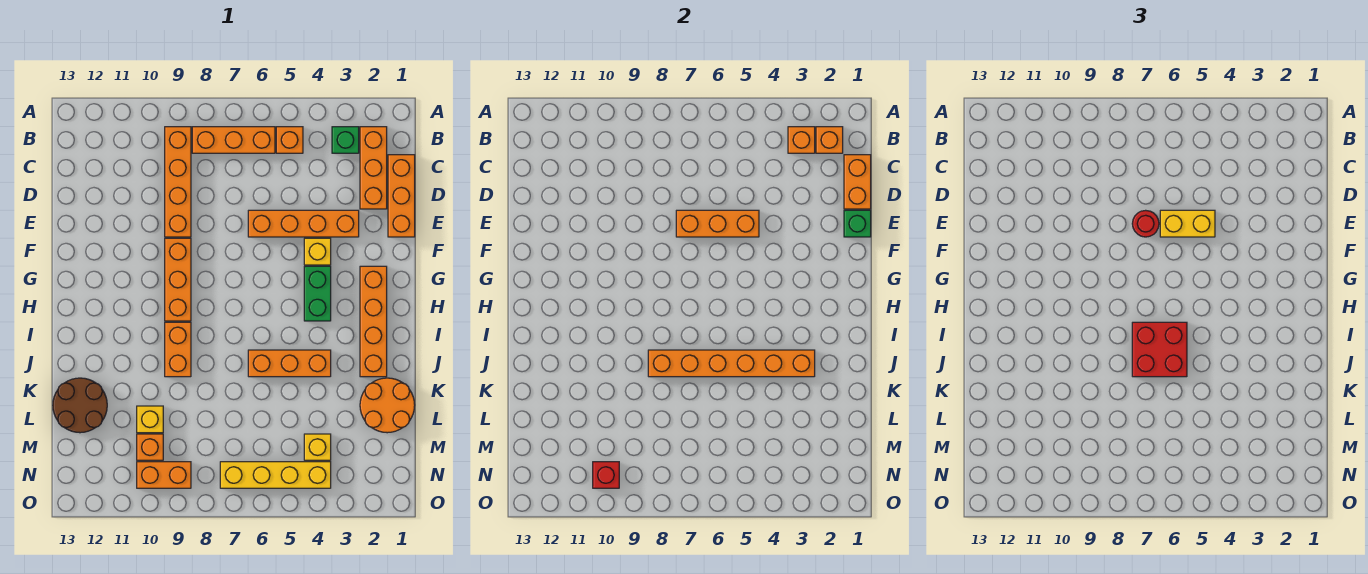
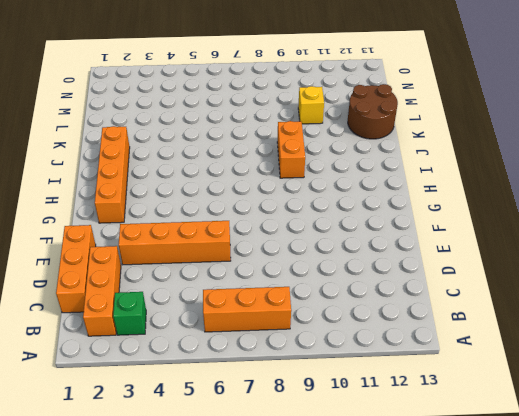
none -> orange brick B5 level 1
none -> orange brick B9:E9 level 1
none -> yellow brick F4 level 1
none -> orange brick F9:H9 level 1

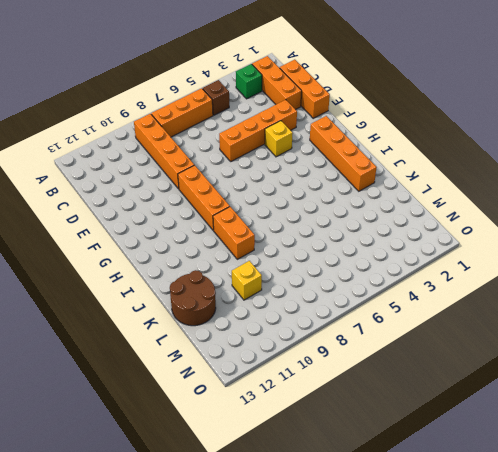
brown brick B5 level 1 -> orange brick B5 level 1
none -> green brick G4:H4 level 1
none -> orange brick J4:J6 level 1
none -> orange round brick K1:L2 level 1
none -> yellow brick M4 level 1

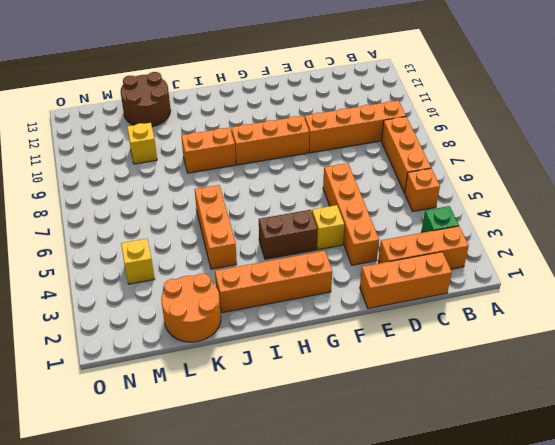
brown brick G4:H4 level 1 -> green brick G4:H4 level 1
none -> orange brick M10 level 1
none -> yellow brick N4:N7 level 1
none -> orange brick N9:N10 level 1
none -> orange brick B2 level 2

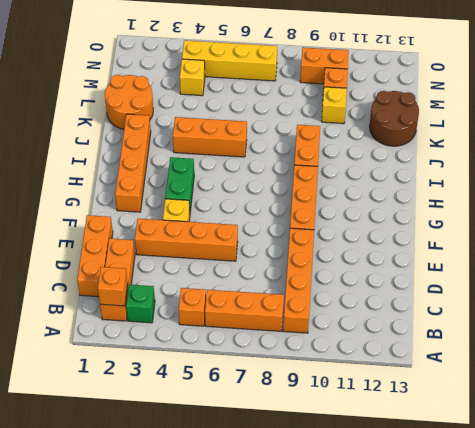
none -> orange brick B3 level 2
none -> orange brick C1:D1 level 2
none -> green brick E1 level 2
none -> orange brick E5:E7 level 2

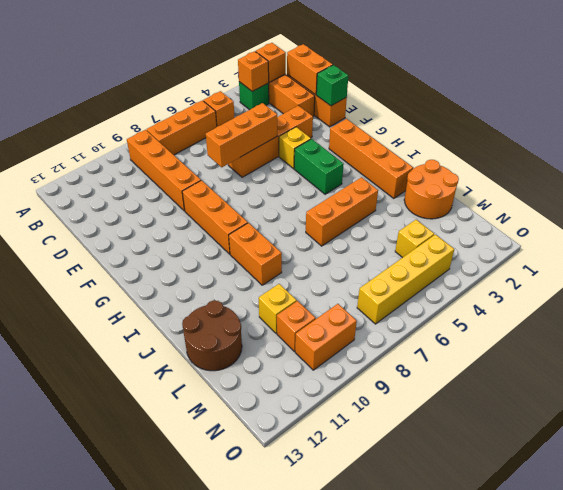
none -> orange brick J3:J8 level 2
none -> red brick N10 level 2
none -> yellow brick E5:E6 level 3
none -> red round brick E7 level 3

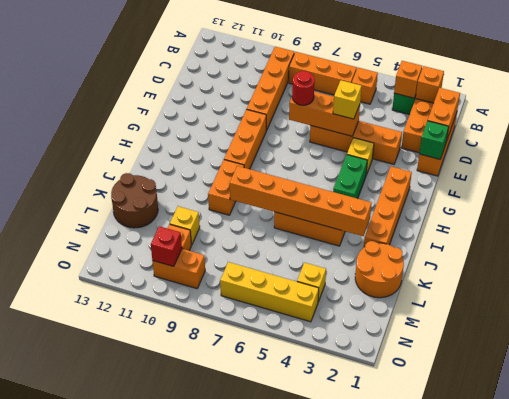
yellow brick E5 level 3 -> yellow brick E5:E6 level 3
none -> red brick I6:J7 level 3

